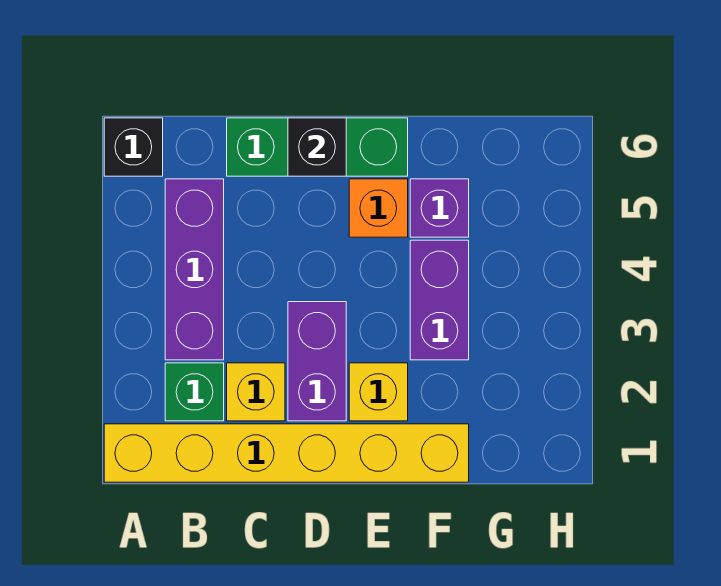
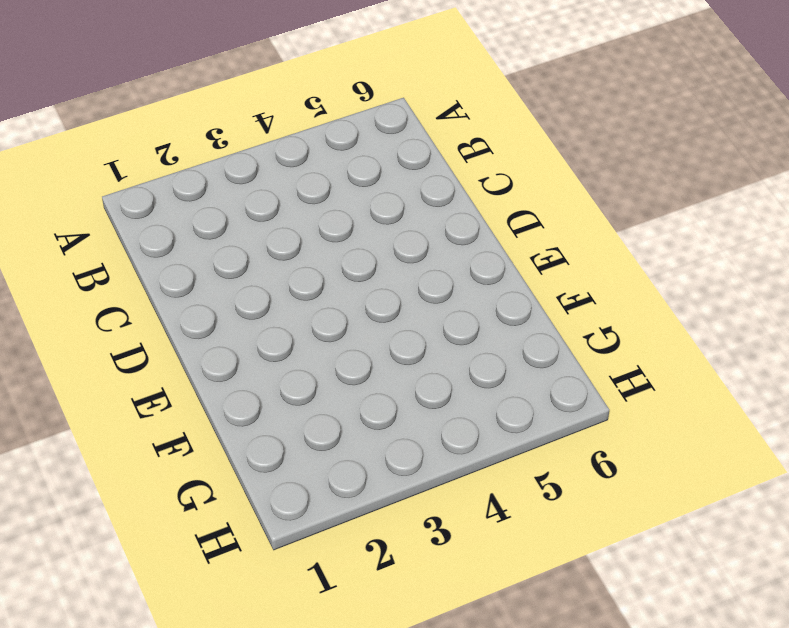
none -> yellow brick A1:F1 level 1
none -> black brick A6 level 1
none -> green brick B2 level 1

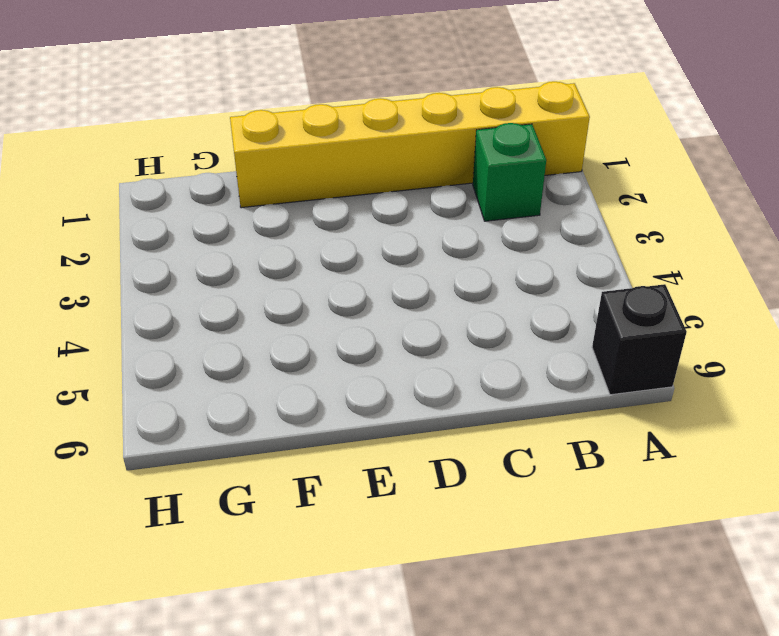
none -> purple brick B3:B5 level 1
none -> yellow brick C2 level 1
none -> green brick C6:E6 level 1

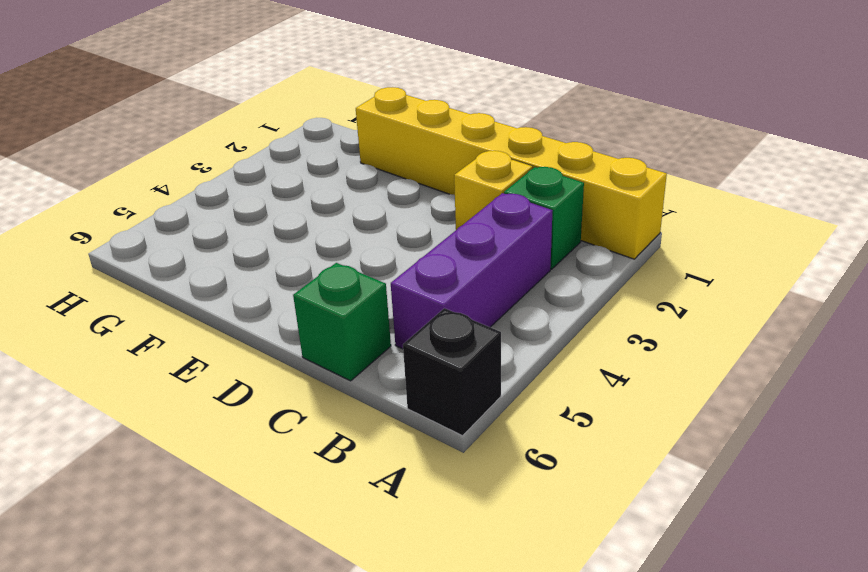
green brick C6 level 1 -> green brick C6:E6 level 1
none -> purple brick D2:D3 level 1
none -> yellow brick E2 level 1
none -> orange brick E5 level 1

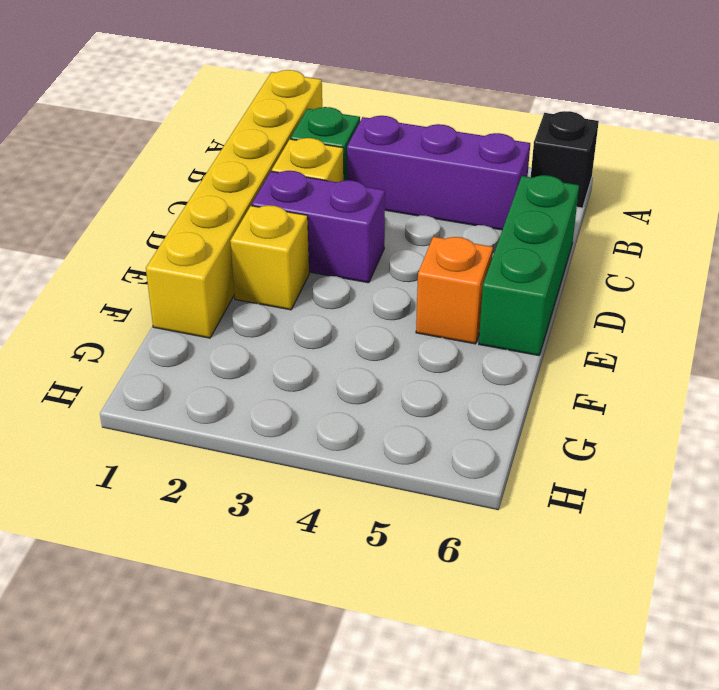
none -> purple brick F3:F4 level 1
none -> purple brick F5 level 1
none -> black brick D6 level 2

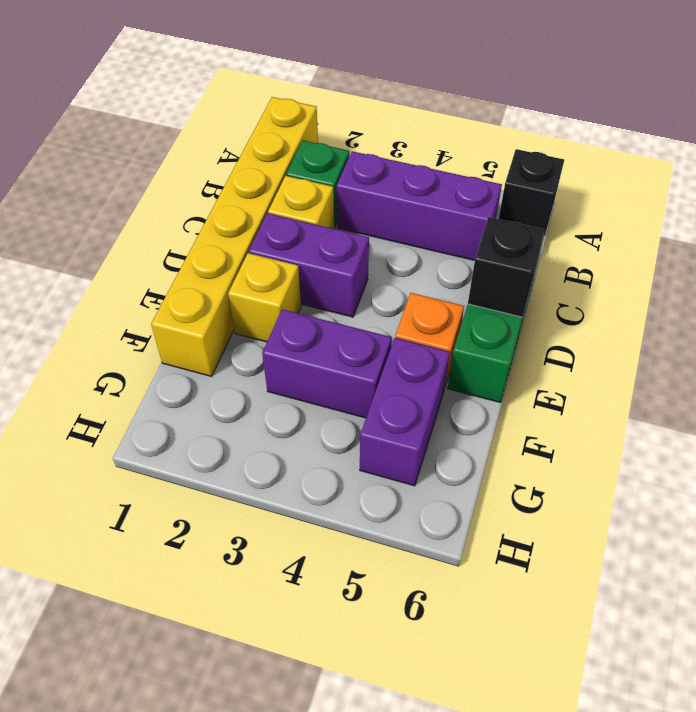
purple brick F5:G5 level 1 -> purple brick F5 level 1

